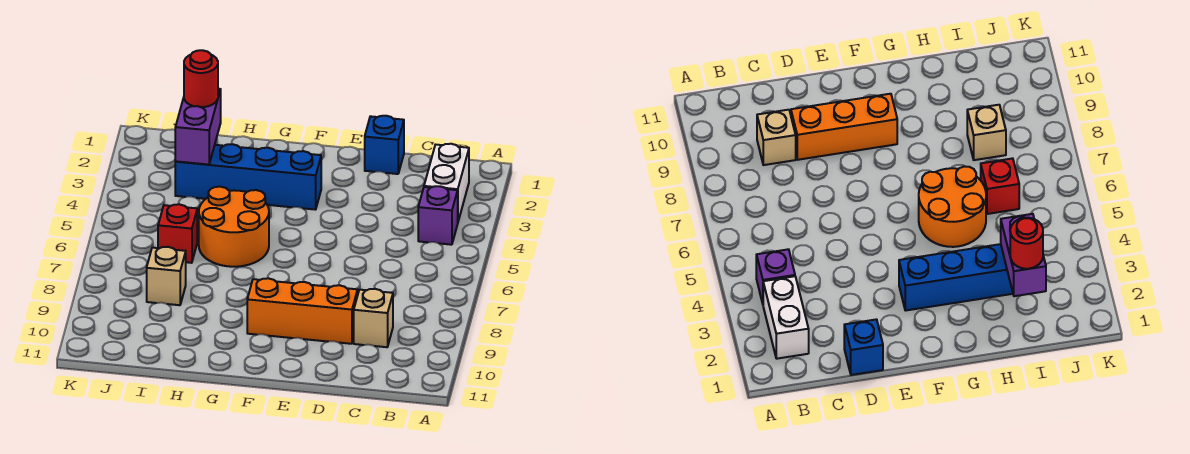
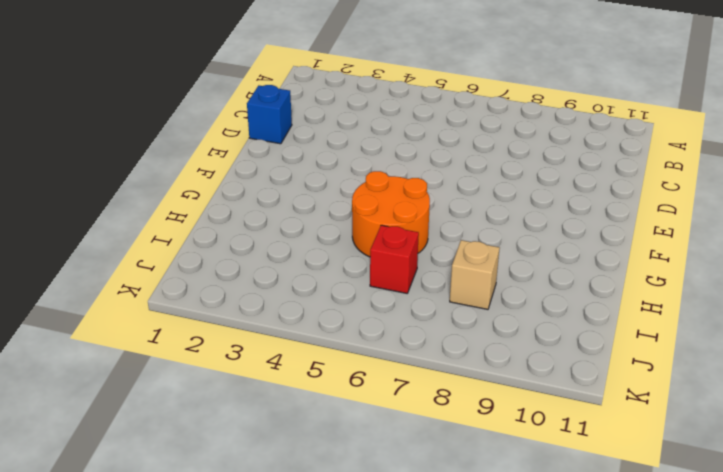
none -> white brick B2:B3 level 1
none -> purple brick B4 level 1

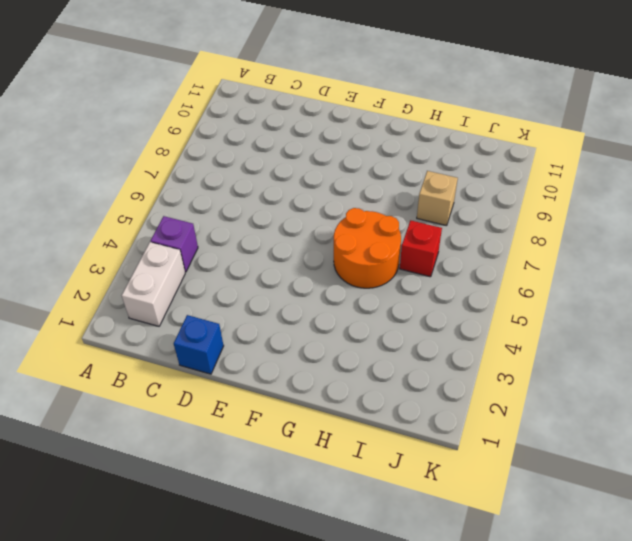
none -> tan brick C9 level 1
none -> orange brick D9:F9 level 1

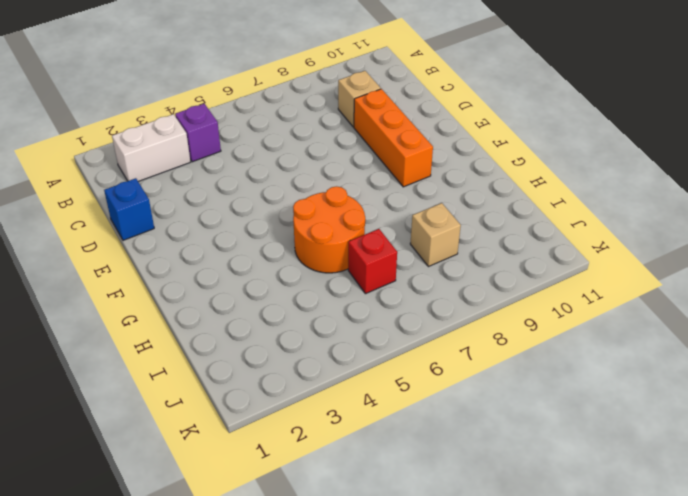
none -> blue brick F3:I3 level 1
none -> purple brick I2:I3 level 2

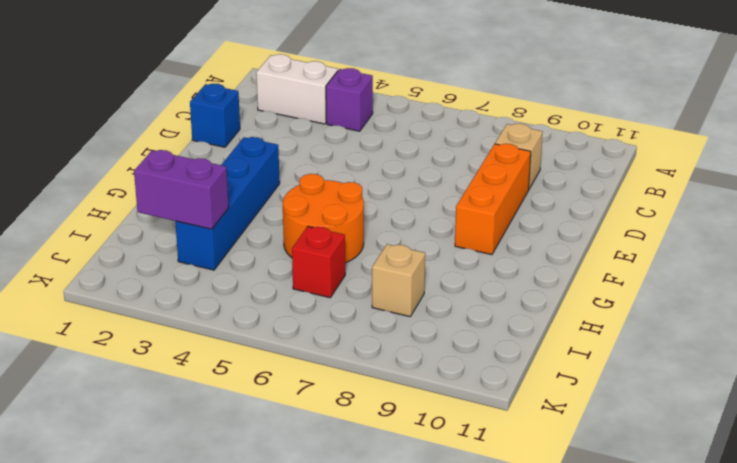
none -> red round brick I2 level 3

